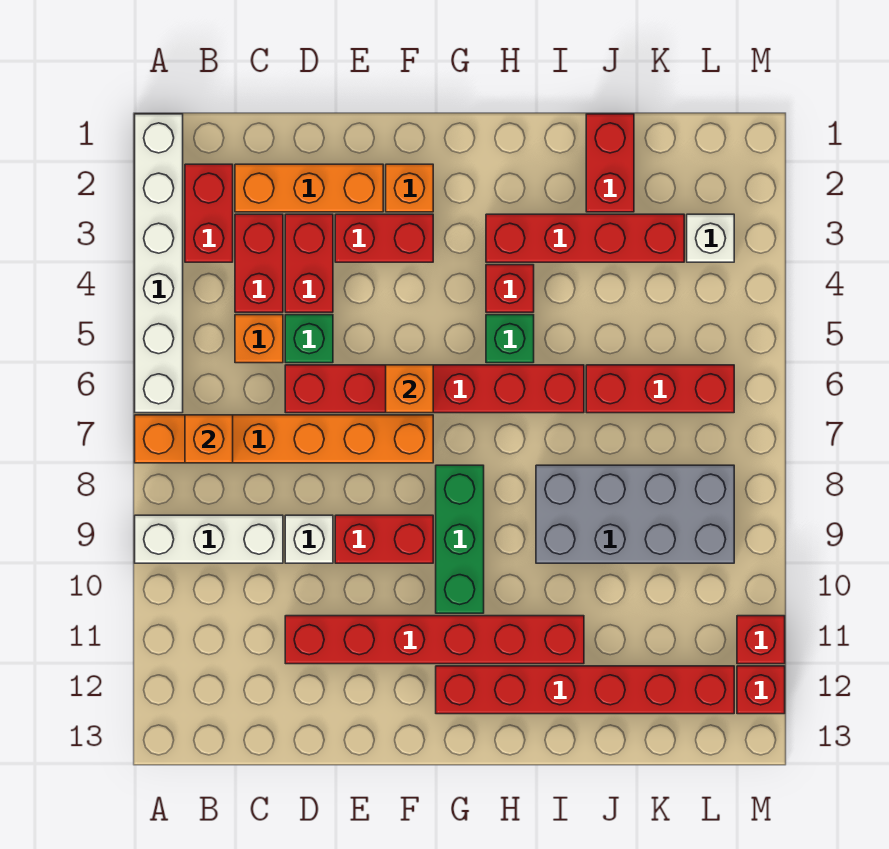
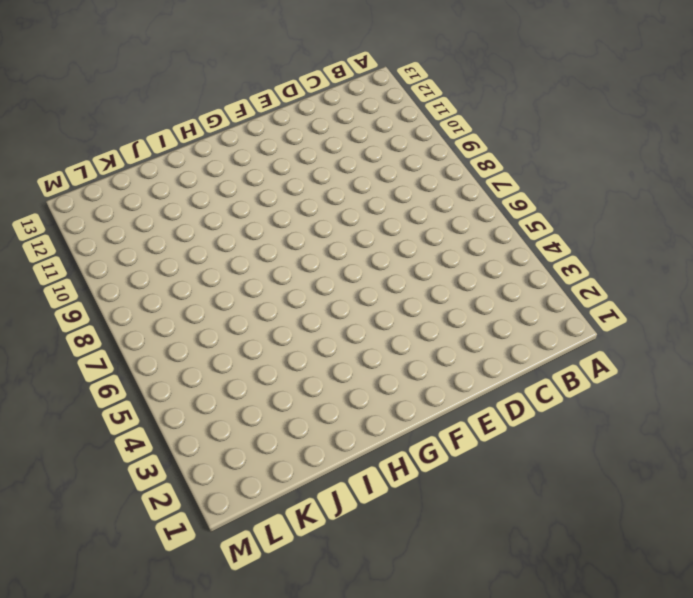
none -> white brick A1:A6 level 1
none -> orange brick A7:F7 level 1
none -> white brick A9:C9 level 1

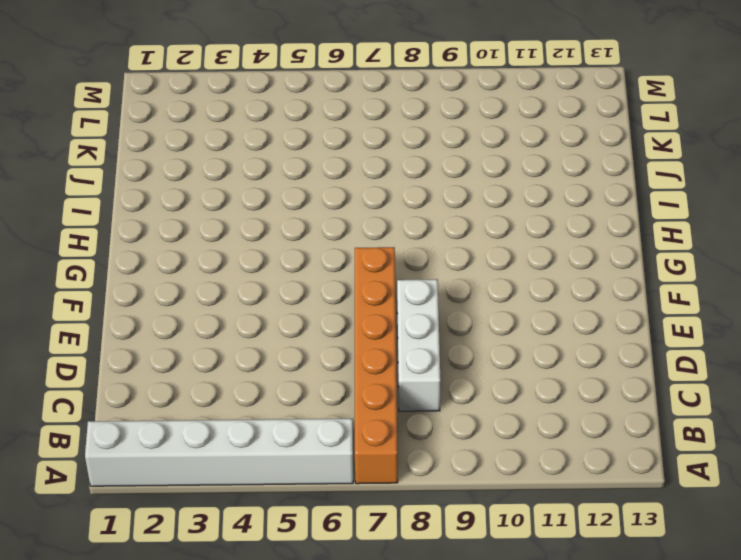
white brick C8:E8 level 1 -> white brick A9:C9 level 1
none -> red brick B2:B3 level 1
none -> orange brick C2:E2 level 1
none -> red brick C3:C4 level 1

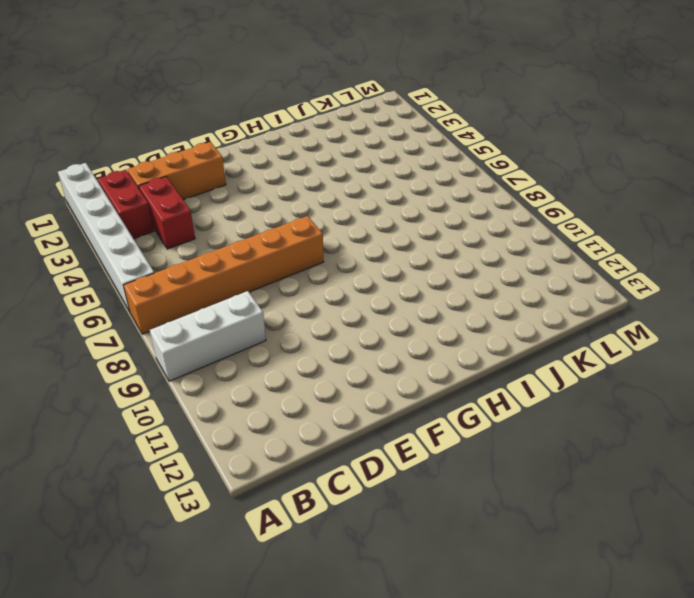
none -> orange brick C5 level 1
none -> red brick D3:D4 level 1
none -> green brick D5 level 1

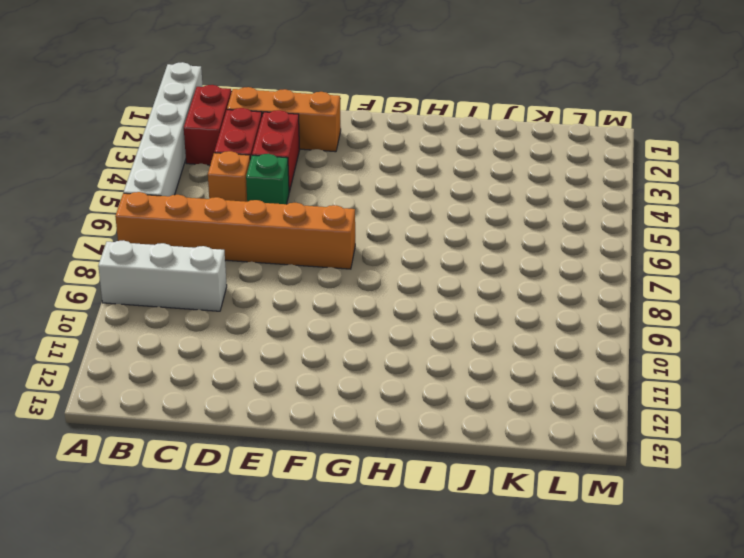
none -> red brick D6:I6 level 1
none -> white brick D9 level 1
none -> red brick D11:I11 level 1

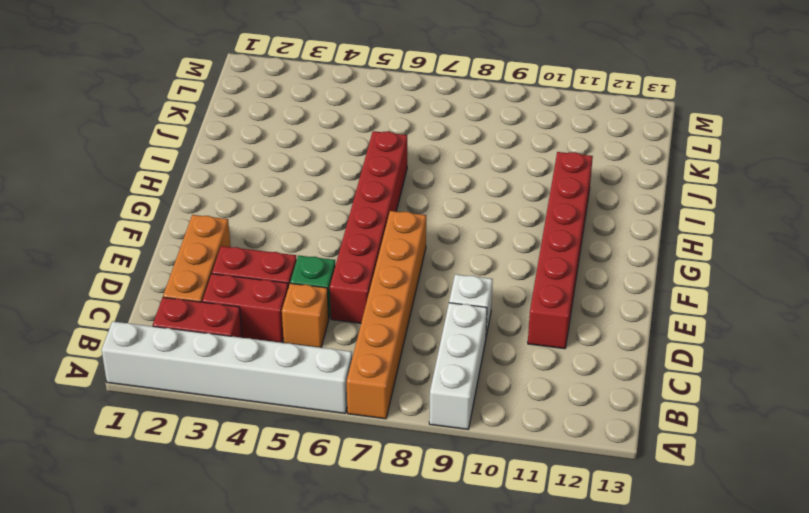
none -> red brick E3:F3 level 1
none -> red brick E9:F9 level 1
none -> orange brick F2 level 1

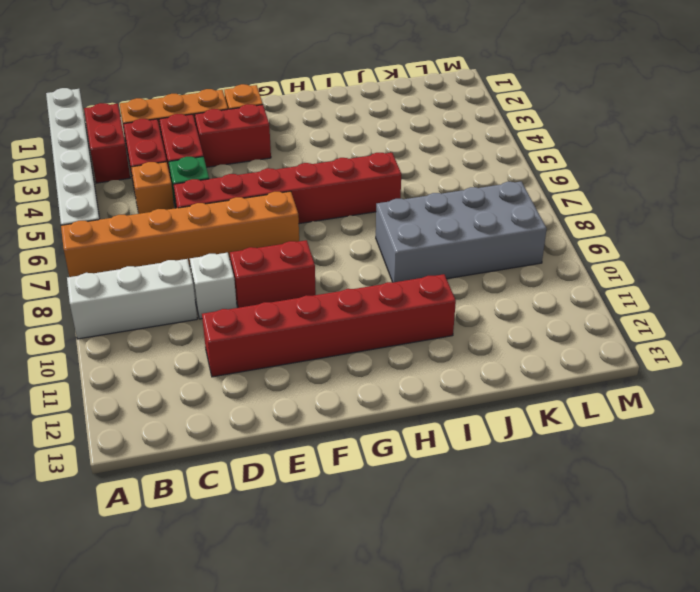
none -> green brick G8:G10 level 1
none -> red brick G12:L12 level 1
none -> red brick H3:K3 level 1

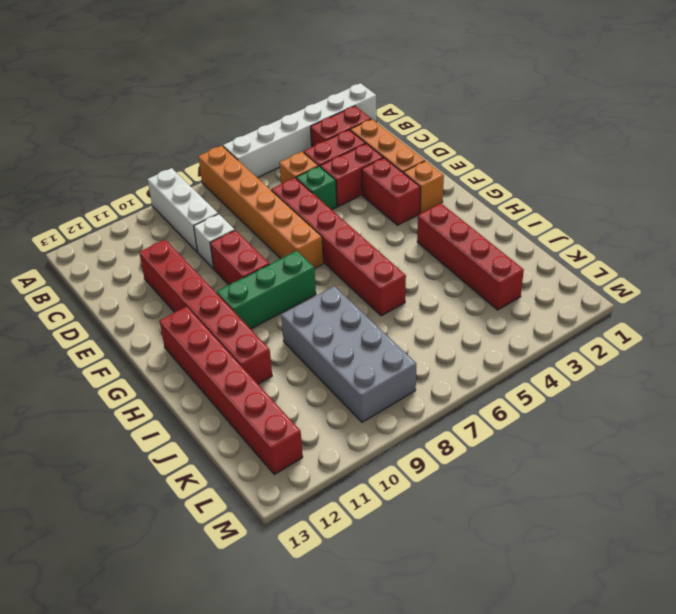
none -> red brick H4 level 1
none -> green brick H5 level 1
none -> red brick J1:J2 level 1

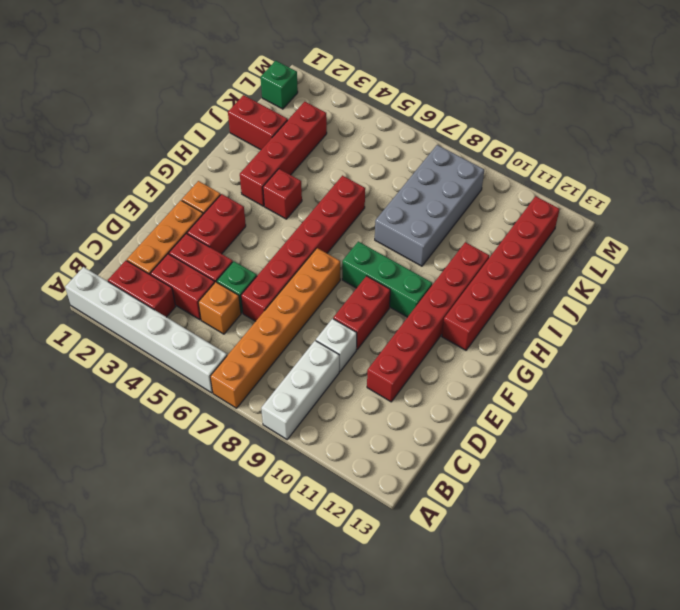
green brick L1 level 1 -> green brick H5 level 1
none -> red brick J6:L6 level 1
none -> white brick L3 level 1
none -> red brick M11 level 1

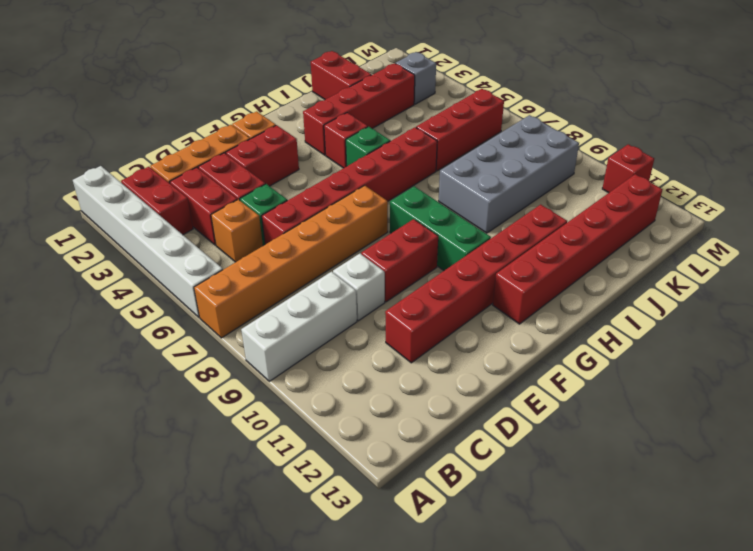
grey brick L3 level 1 -> white brick L3 level 1
none -> red brick M12 level 1
none -> orange brick B7 level 2
none -> orange brick F6 level 2

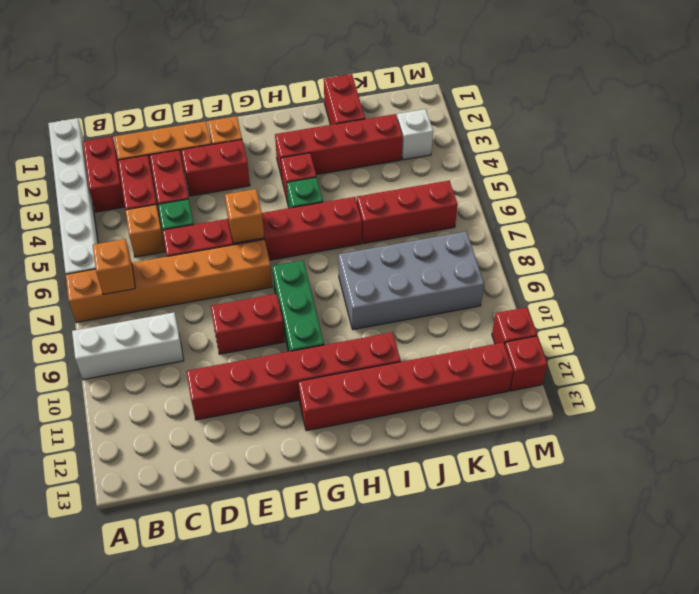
none -> white brick D9 level 1

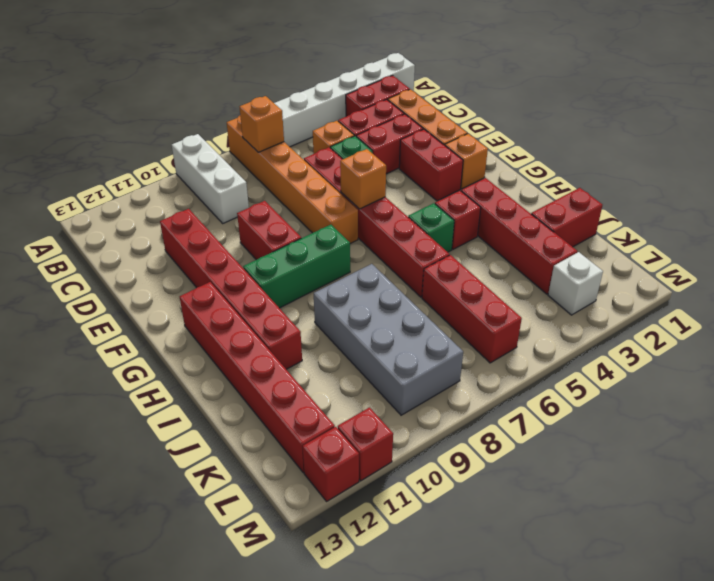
none -> white brick D9 level 1

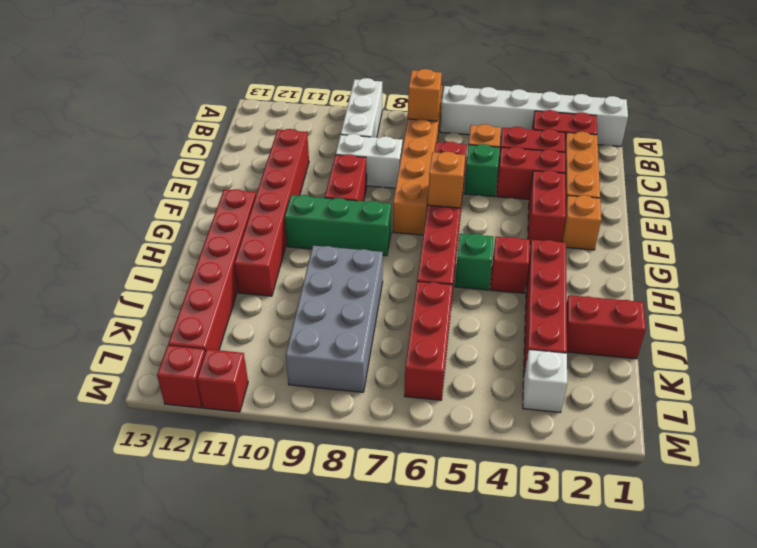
white brick D8:D9 level 1 -> white brick D9 level 1

